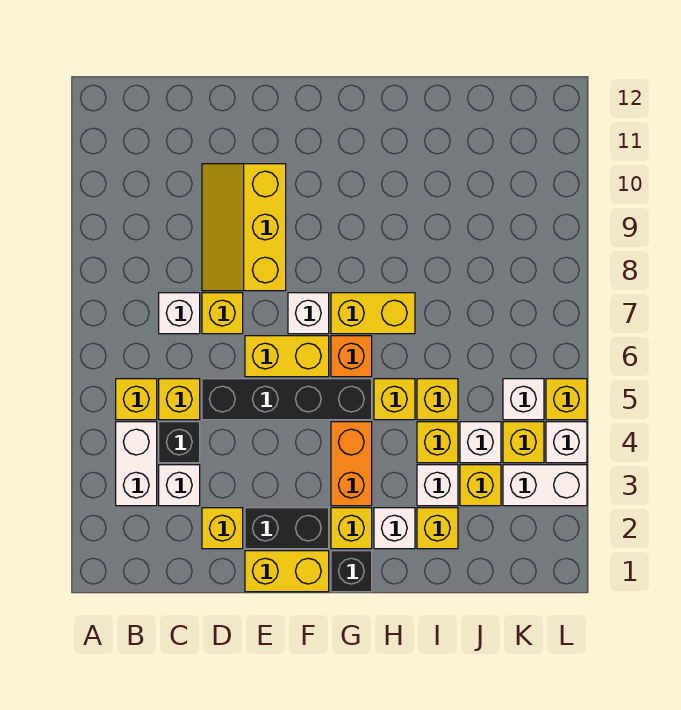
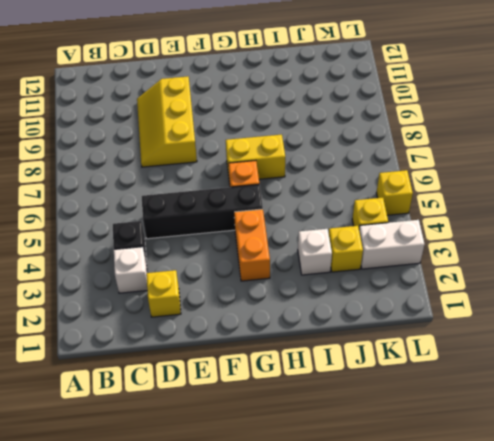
none -> white brick B3:B4 level 1
none -> yellow brick B5 level 1
none -> yellow brick C5 level 1
none -> white brick C7 level 1

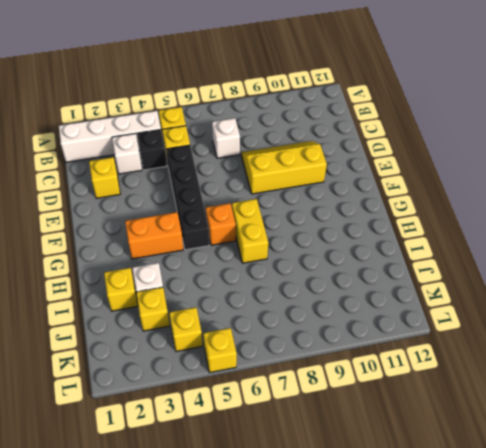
white brick B1:B4 level 1 -> white brick B3:B4 level 1
none -> yellow brick D7 level 1
none -> yellow brick E1:F1 level 1
none -> black brick E2:F2 level 1
none -> yellow brick E6:F6 level 1

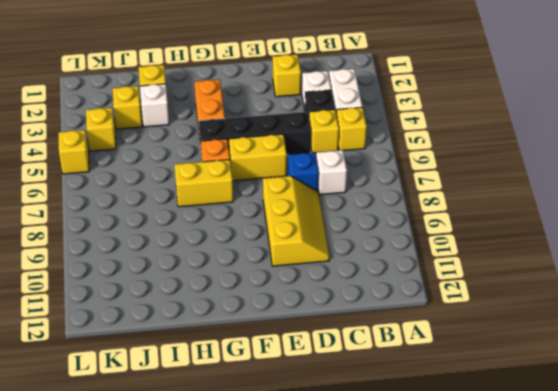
blue brick D7 level 1 -> yellow brick D7 level 1
none -> yellow brick E1:F1 level 1
none -> black brick E2:F2 level 1
none -> white brick F7 level 1
none -> black brick G1 level 1

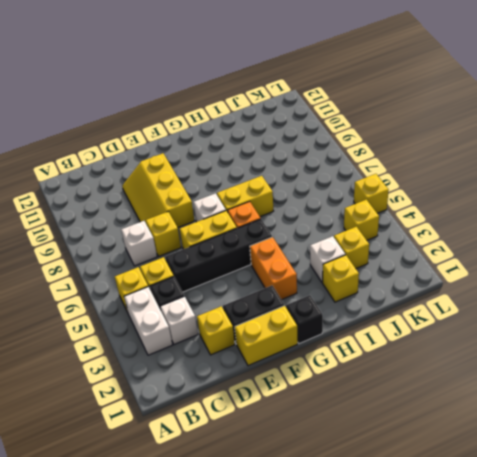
none -> yellow brick G2 level 1
none -> white brick H2 level 1
none -> yellow brick H5 level 1
none -> yellow brick I4 level 1

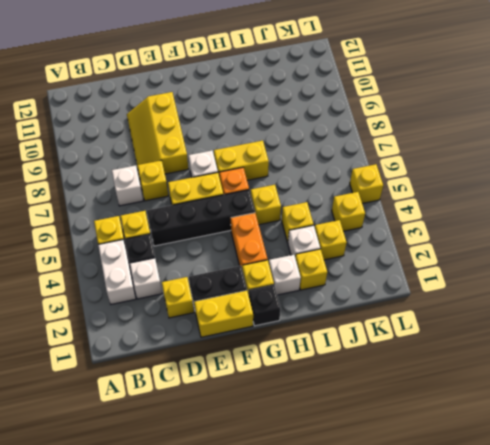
none -> yellow brick I5 level 1
none -> white brick J4 level 1
none -> white brick K3:L3 level 1
none -> white brick K5 level 1

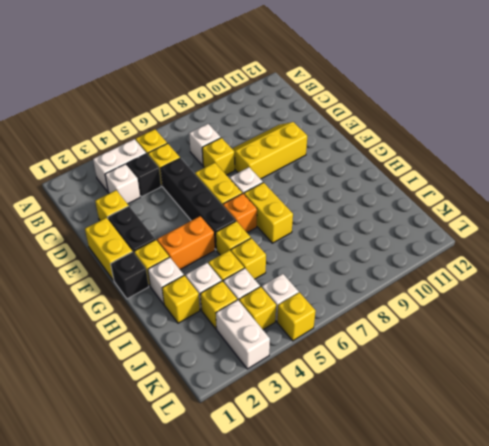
none -> white brick L4 level 1

